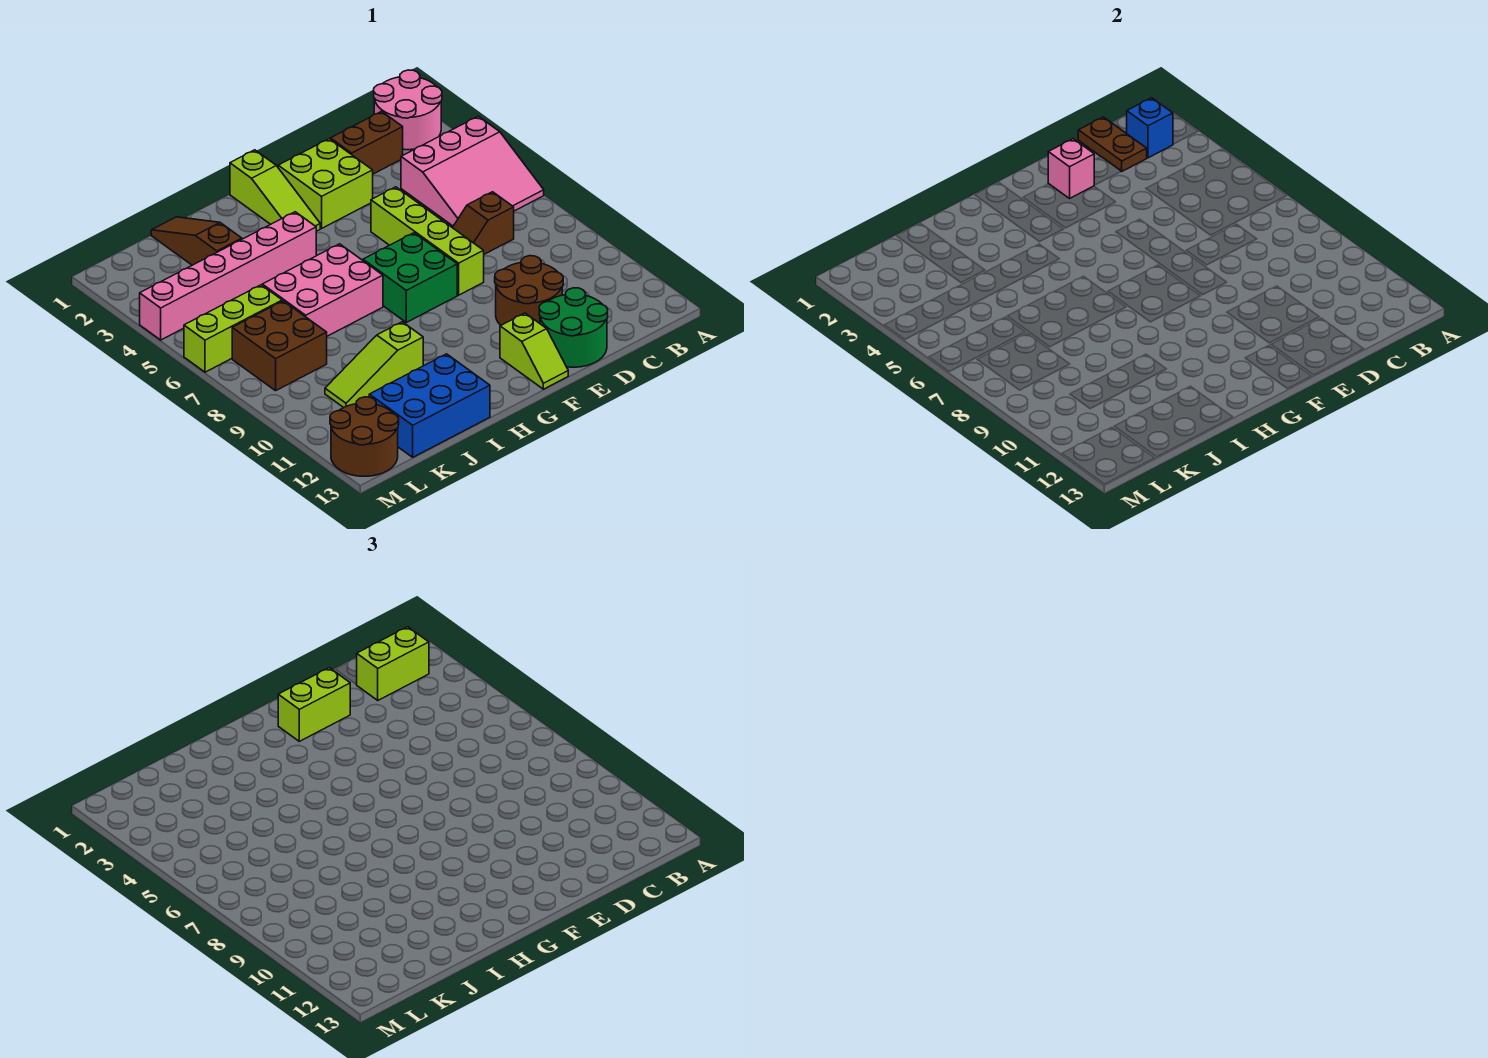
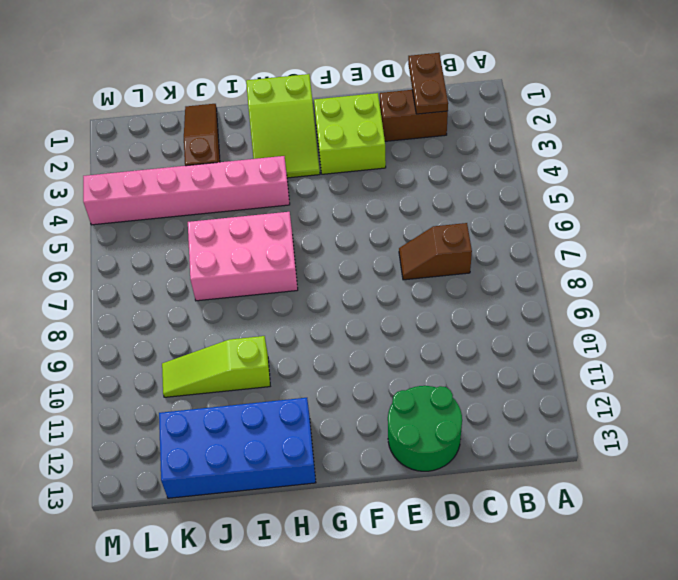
lime slope G1:H3 level 1 top 1 -> lime slope G1:G3 level 1 top 1
blue brick H12:K13 level 1 -> blue brick I12:K13 level 1
none -> pink round brick A1:B2 level 1
none -> pink slope A4:C6 level 1 top 4
none -> brown round brick D10:E11 level 1

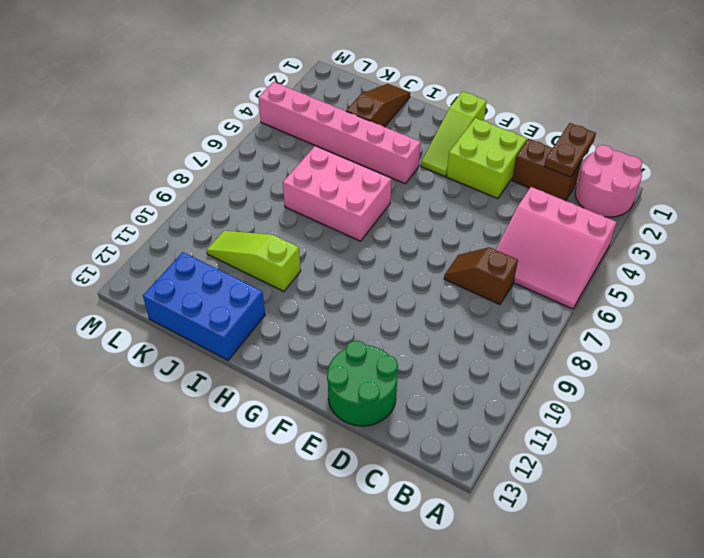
none -> brown round brick D10:E11 level 1
none -> lime brick E5:E8 level 1
none -> green brick F7:G8 level 1

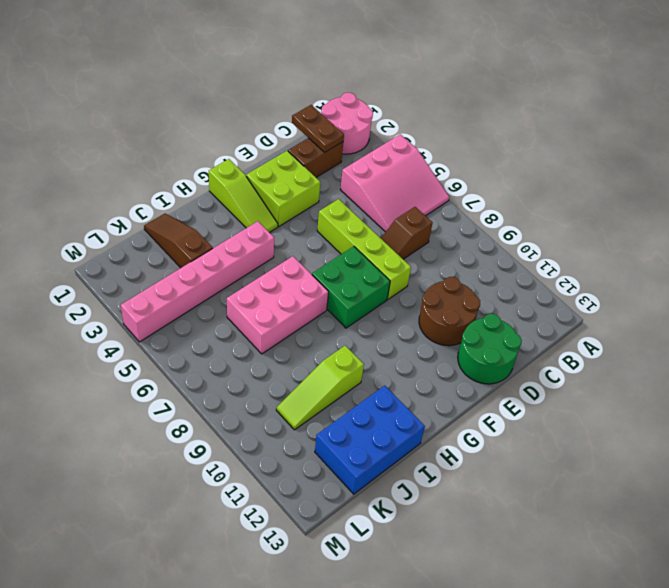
none -> lime slope F12:F13 level 1 top 12
none -> lime brick K6:M6 level 1
none -> brown brick K7:L8 level 1

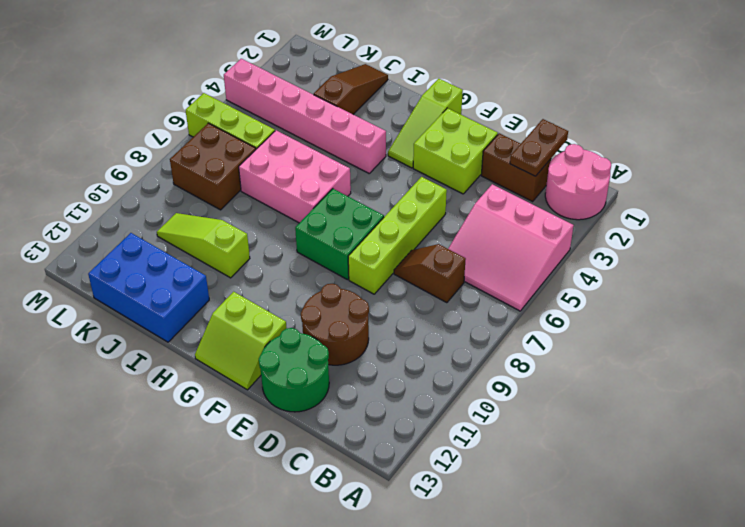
lime slope F12:G13 level 1 top 12 -> lime slope F12:F13 level 1 top 12
none -> brown round brick L12:M13 level 1
none -> blue brick B2 level 2
none -> pink brick E2 level 2

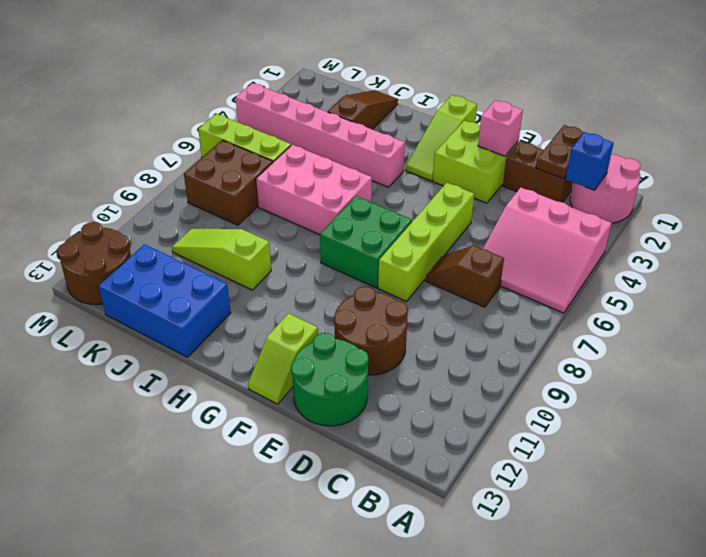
none -> lime brick B2:C2 level 3
none -> lime brick E2:F2 level 3

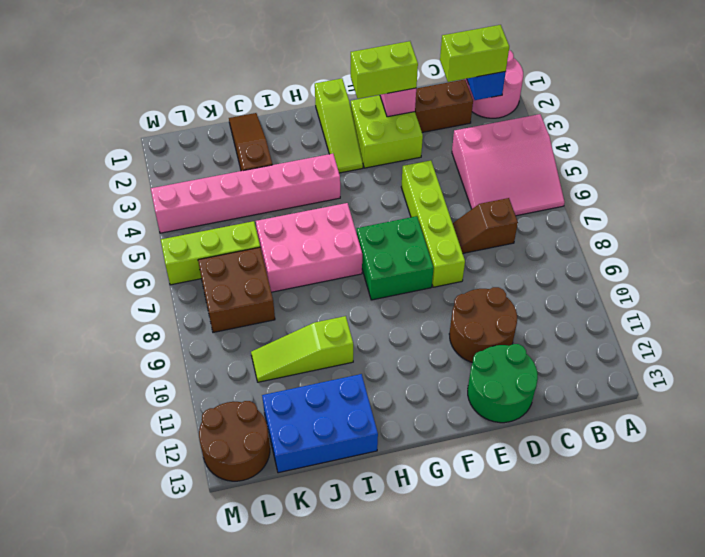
none -> lime slope F12:F13 level 1 top 12
none -> brown plate C1:C2 level 2

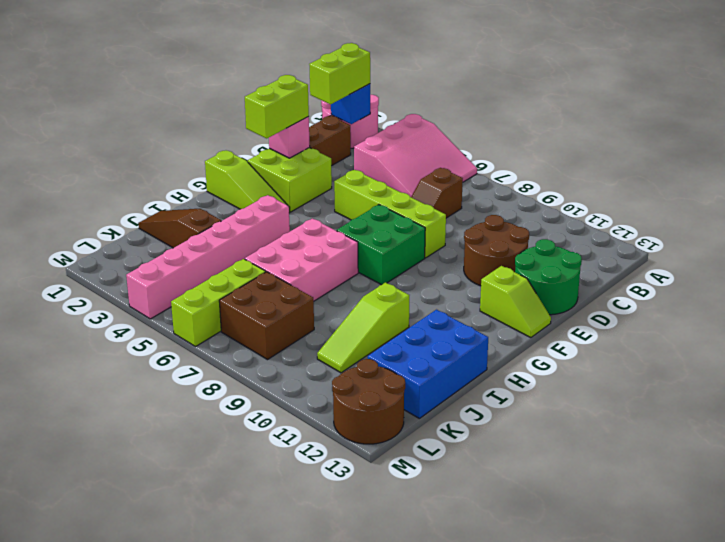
none -> brown plate C1:C2 level 2

